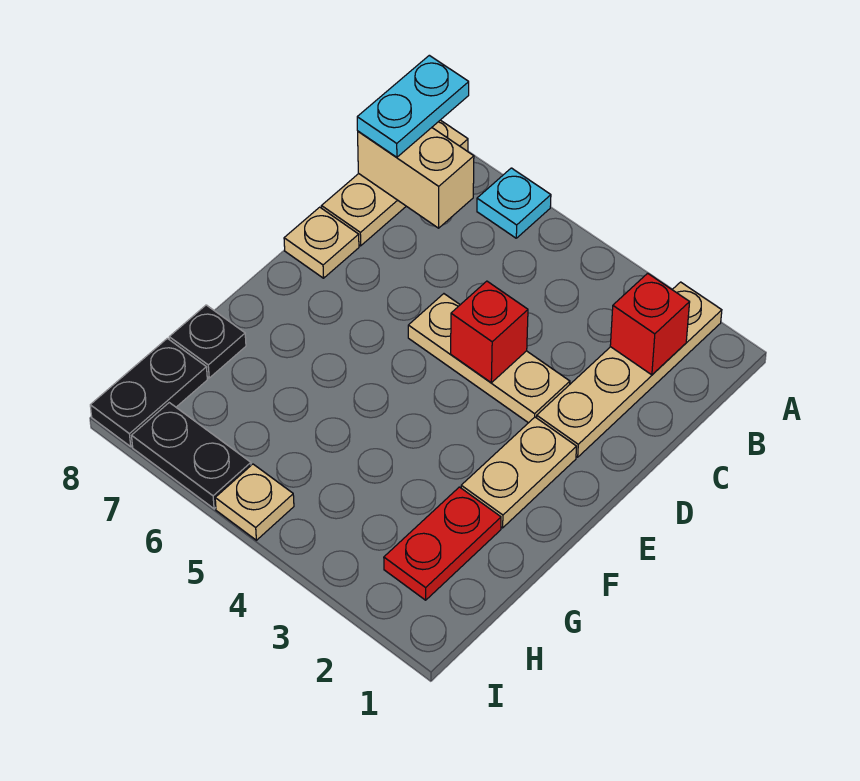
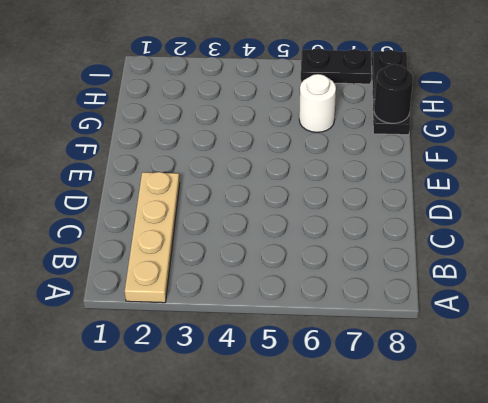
white round brick G6 level 1 -> none
black round brick G8 level 2 -> none
none -> cyan plate A6 level 1
none -> tan plate A8:C8 level 1
none -> tan plate D3:D5 level 1

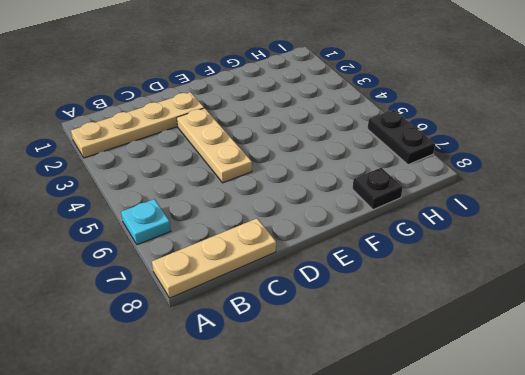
none -> tan plate D8 level 1
none -> tan plate E2:F2 level 1
none -> red plate G2:H2 level 1

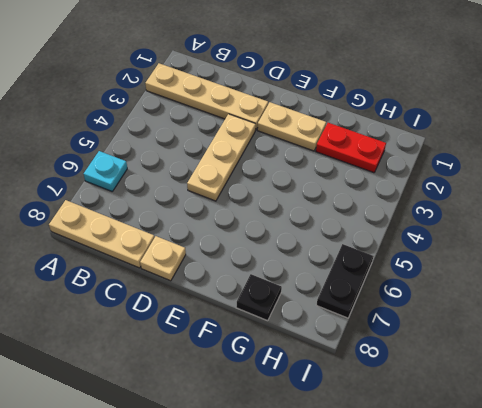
none -> black plate H8:I8 level 1
none -> tan plate I5 level 1
none -> red brick B2 level 2

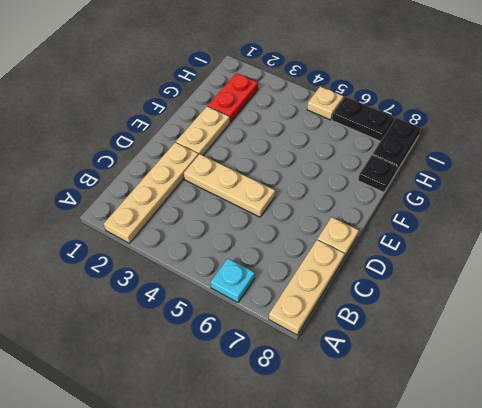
none -> red brick B2 level 2
none -> tan brick B7:B8 level 2
none -> red brick D4 level 2

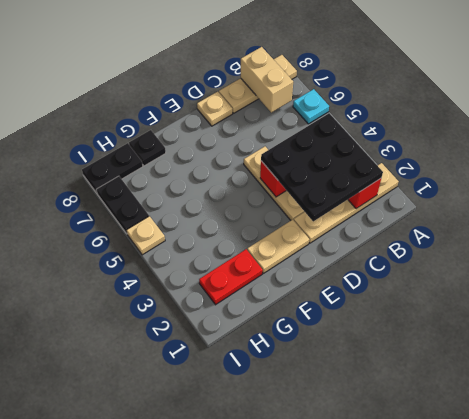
black plate B2:D4 level 3 -> none
none -> cyan plate A8:B8 level 3

